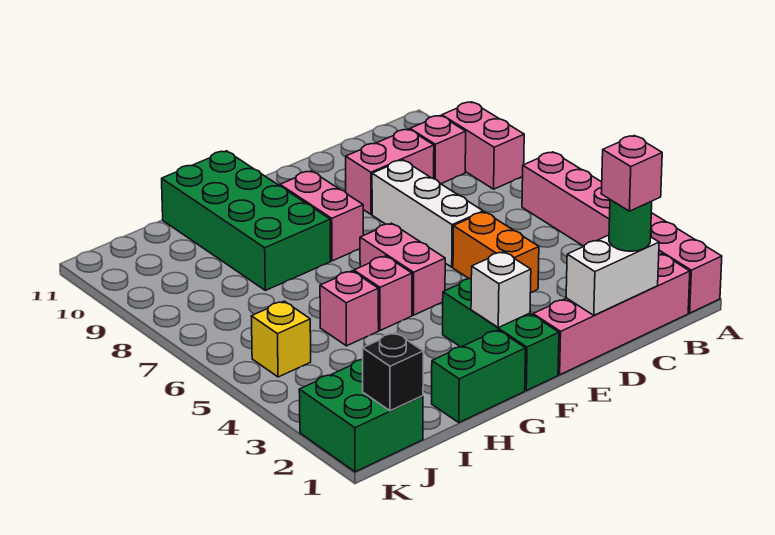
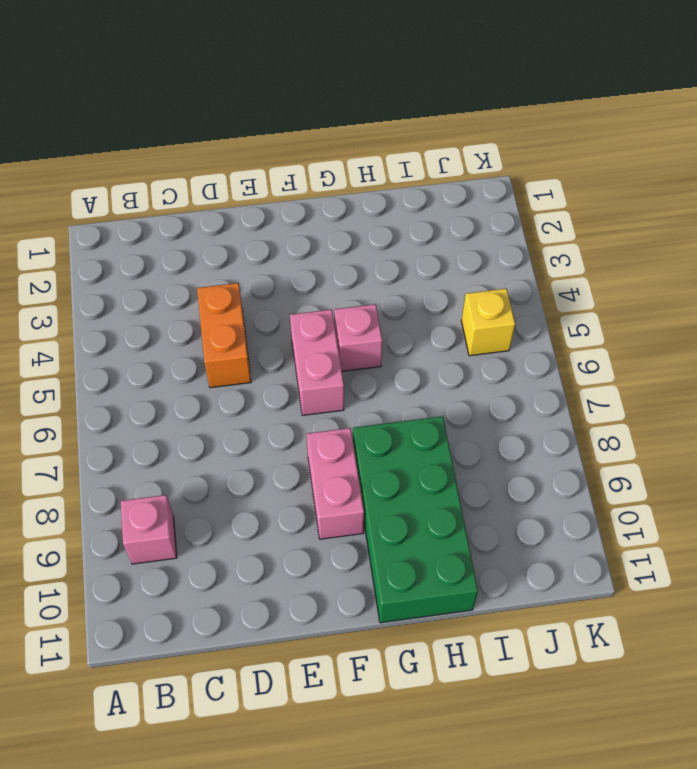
none -> pink brick A1:A6 level 1
none -> pink brick A8:A9 level 1
none -> pink brick B1:E1 level 1

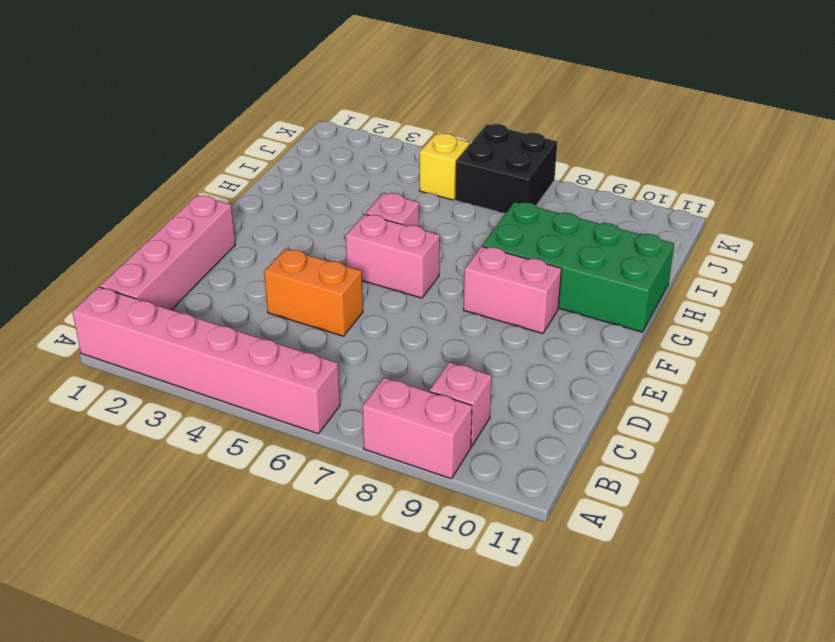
black brick J6:K7 level 1 -> none
none -> pink brick C9:D9 level 1
none -> white brick D6:D8 level 1
none -> green brick F1:F3 level 1

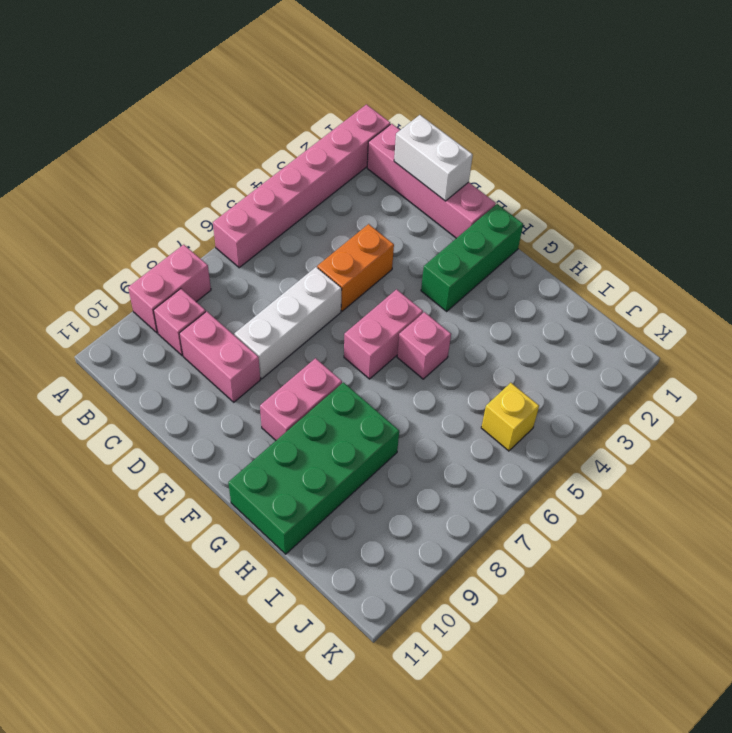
none -> green brick G1:H1 level 1
none -> pink brick H5 level 1
none -> green brick J1:K2 level 1

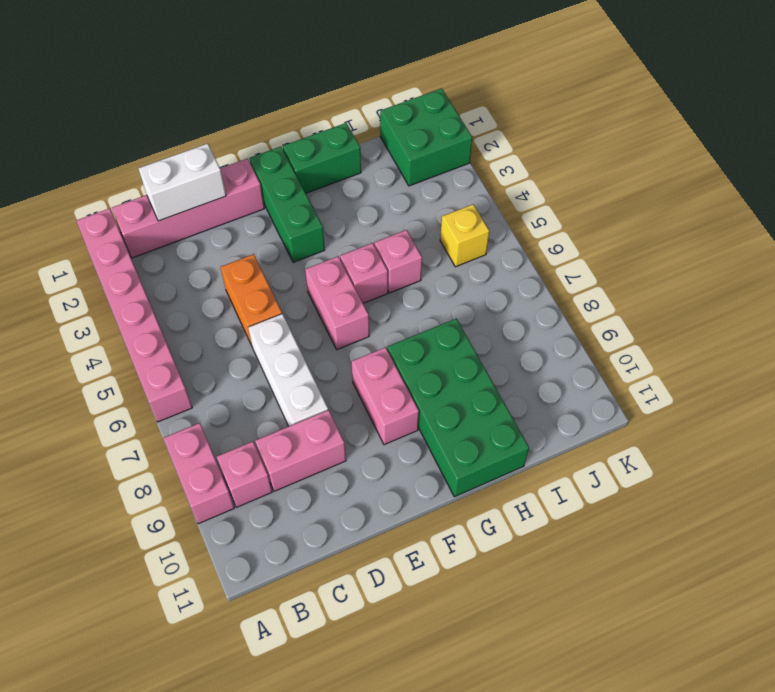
none -> white brick F2 level 2
none -> black brick J1 level 2
none -> green round brick C1 level 3

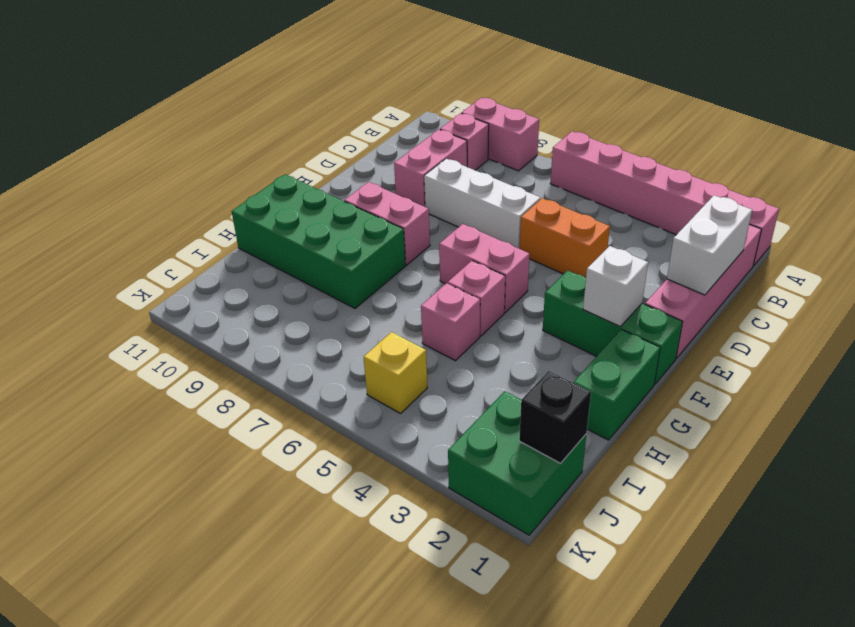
none -> green round brick C1 level 3
none -> pink brick C1 level 4

